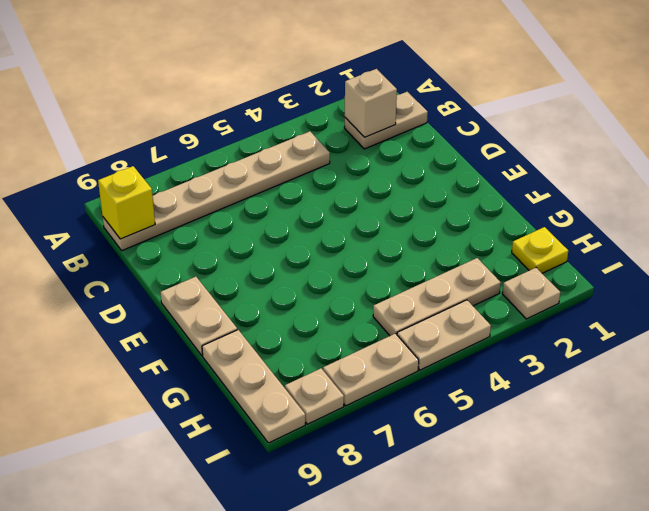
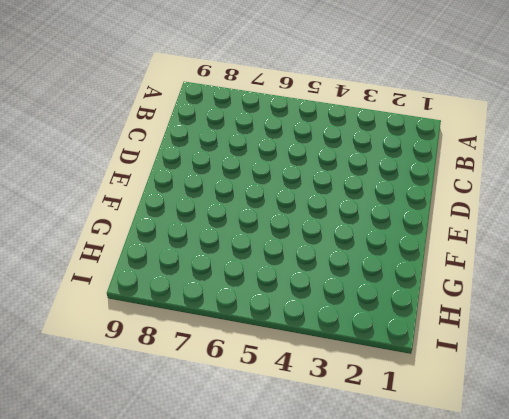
none -> tan plate B1:B2 level 1
none -> tan plate B4:B9 level 1
none -> tan plate E9:F9 level 1

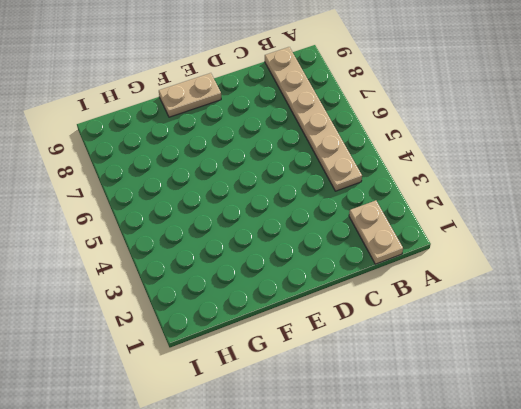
none -> tan plate G9:I9 level 1
none -> yellow plate H1 level 1
none -> tan plate H3:H5 level 1

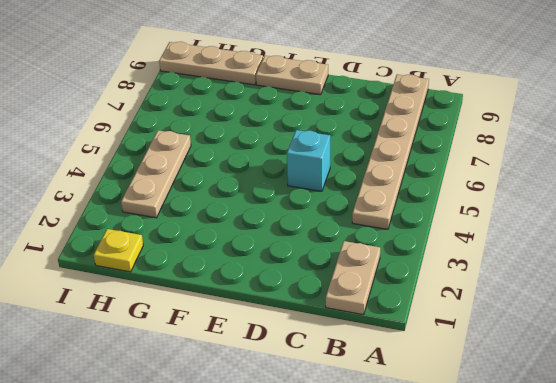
cyan brick D5 level 1 -> none
none -> tan plate I2 level 1
none -> tan plate I4:I5 level 1
none -> tan plate I6:I7 level 1

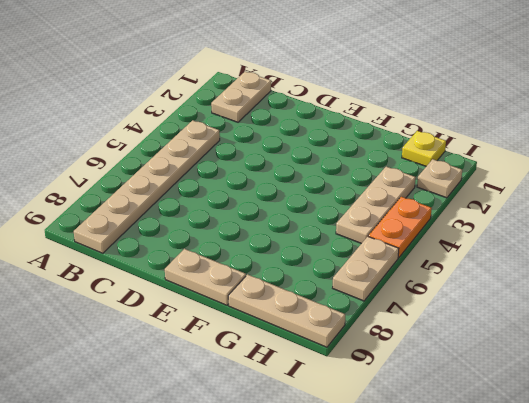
orange plate I4:I5 level 1 -> tan plate I4:I5 level 1
none -> tan plate I8 level 1
none -> tan brick B2 level 2
none -> yellow brick B9 level 2

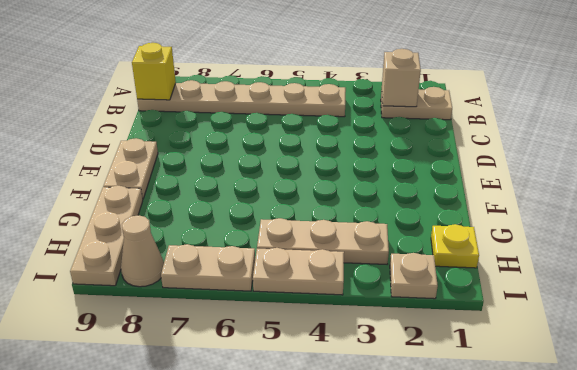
tan cone I8 level 1 -> tan plate I8 level 1

